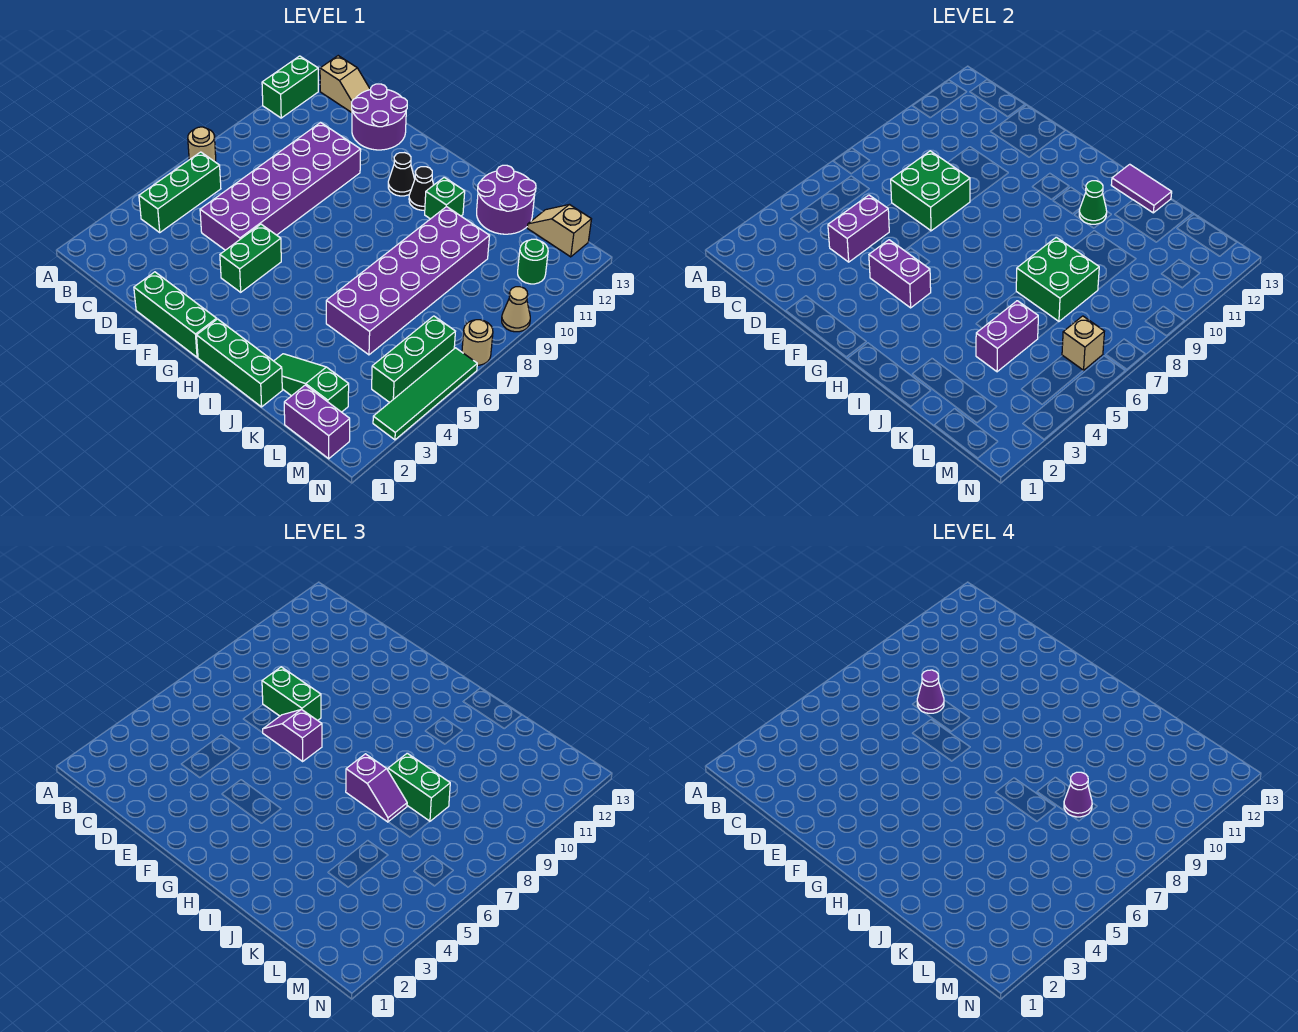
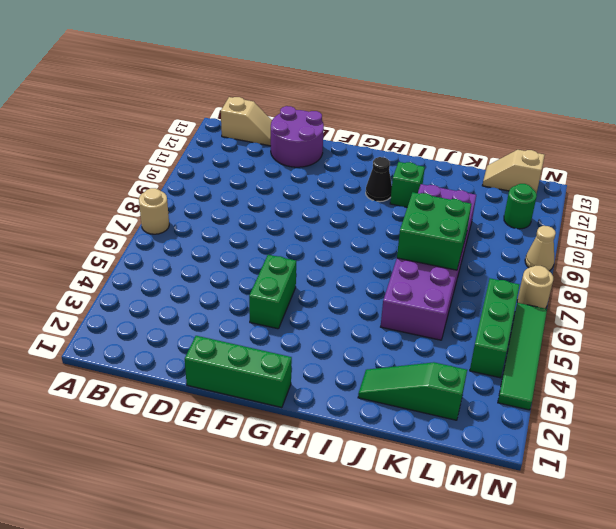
none -> green brick A11:A12 level 1
none -> green brick B4:B6 level 1
none -> purple brick D5:E10 level 1
none -> black cone G11 level 1

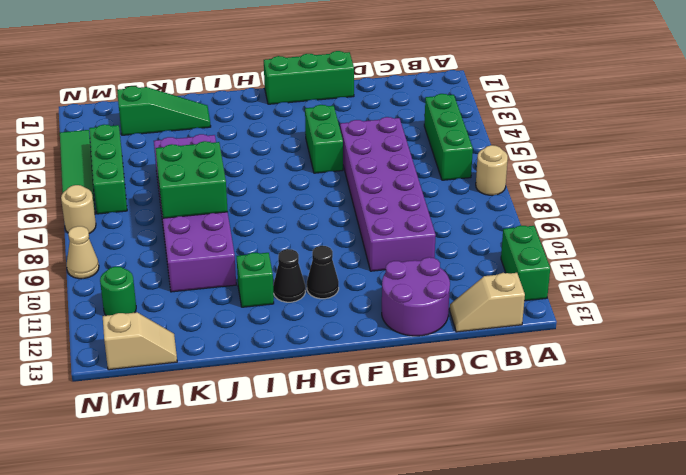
none -> green brick H1:J1 level 1
none -> purple round brick J12:K13 level 1
none -> purple brick L1:M1 level 1
none -> purple brick D4:D5 level 2

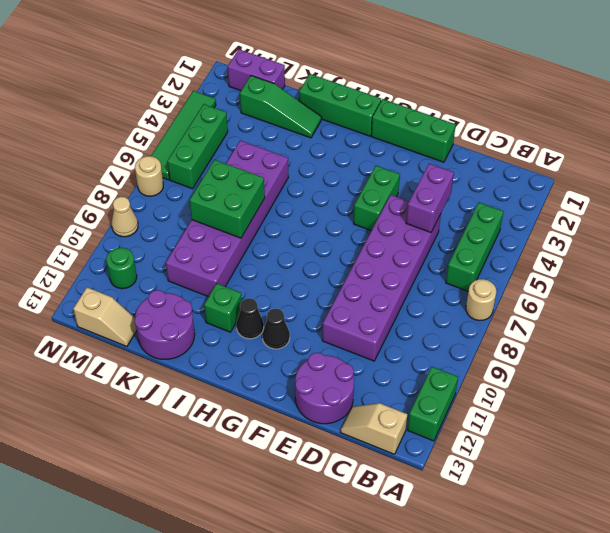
none -> green brick D7:E8 level 2
none -> purple brick F4:G4 level 2
none -> green cone I11 level 2
none -> purple tile I13:J13 level 2

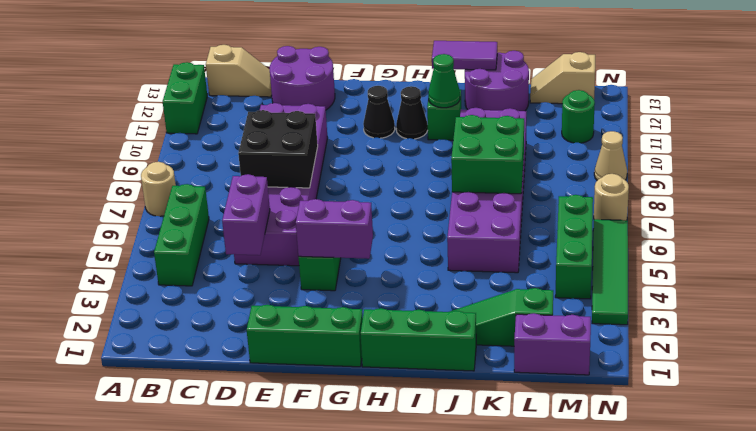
black brick D7:E8 level 2 -> green brick D7:E8 level 2
none -> purple brick K4:K5 level 2
none -> tan brick M6 level 2
none -> green brick D8:E8 level 3
none -> purple slope E7:F7 level 3 top F

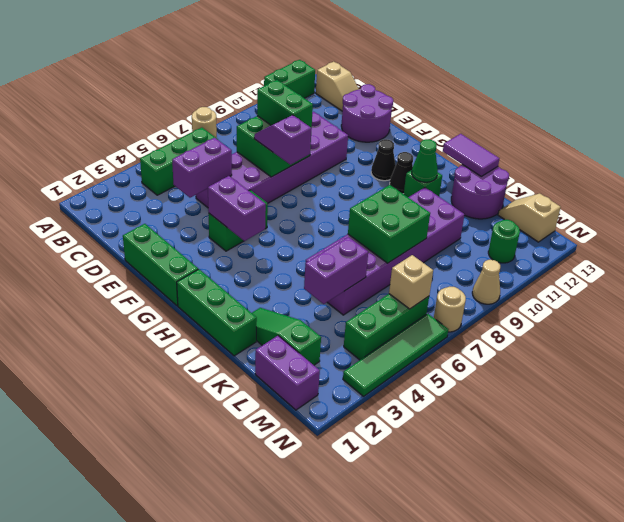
none -> purple slope I7:J7 level 3 top I
none -> green brick J8:K8 level 3
none -> purple cone D8 level 4
none -> purple cone K8 level 4

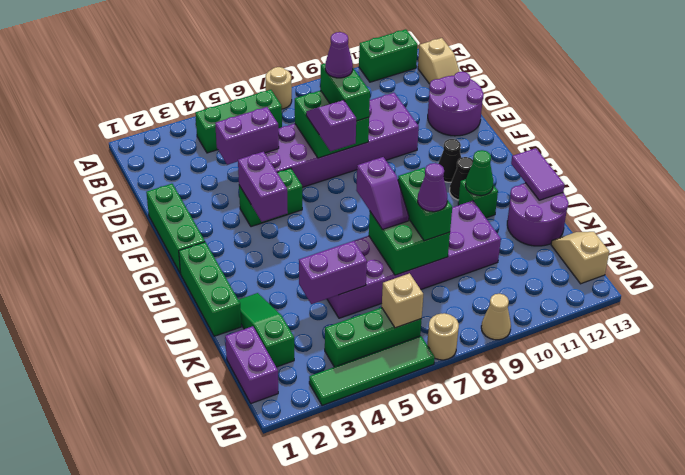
none -> green round brick M11 level 1

